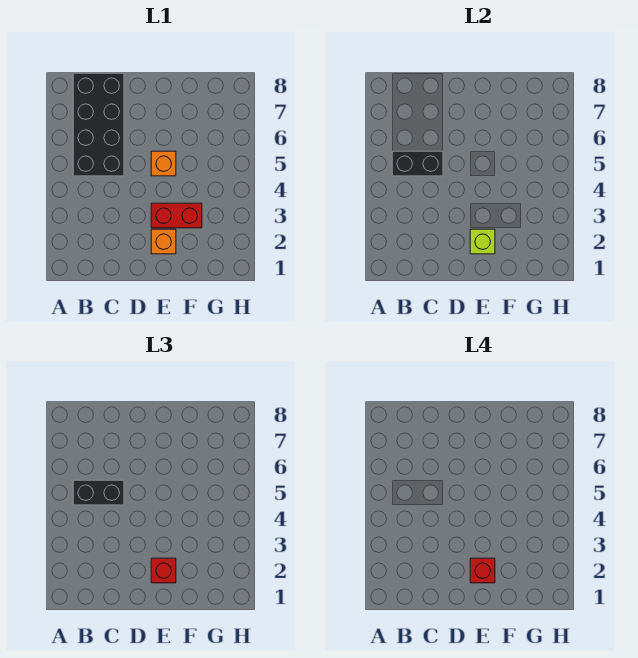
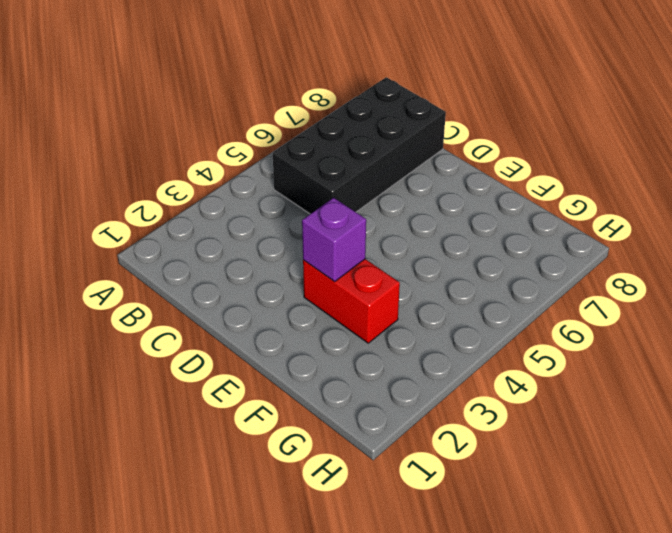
purple brick E3 level 2 -> none
none -> orange brick E2 level 1
none -> orange brick E5 level 1

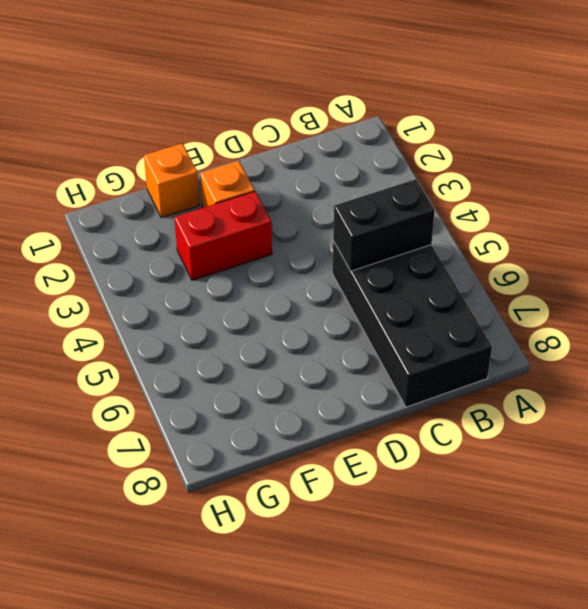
orange brick F1 level 1 -> orange brick E5 level 1
none -> lime brick E2 level 2
none -> black brick B5:C5 level 3

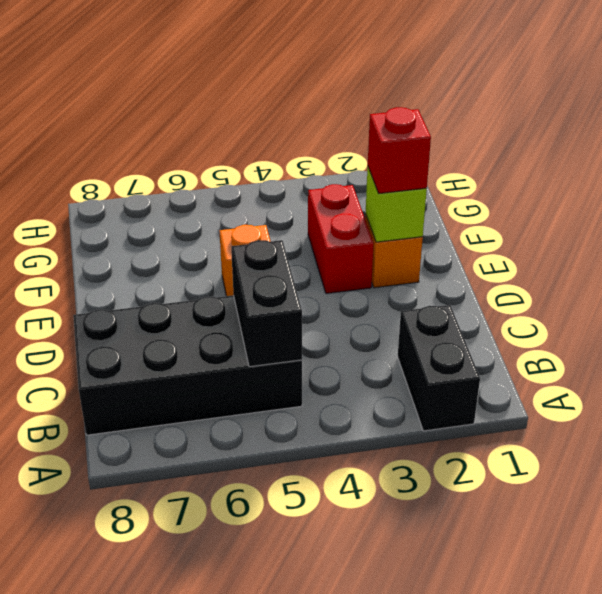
black brick A2:B2 level 1 -> black brick B5:C5 level 3
none -> red brick E2 level 4

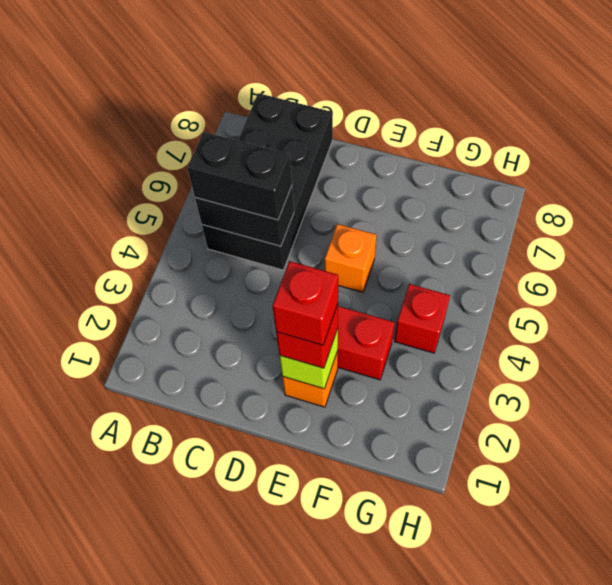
red brick G4 level 1 -> none

